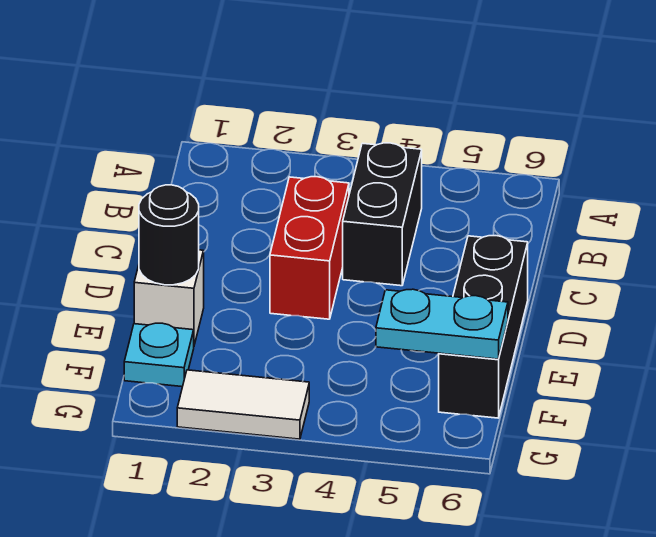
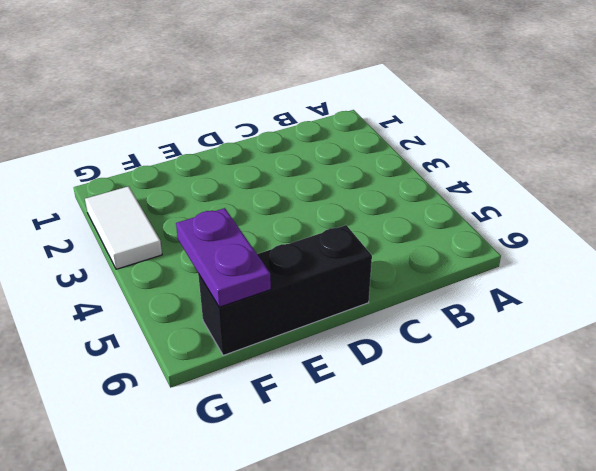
purple plate F5:F6 level 2 -> cyan plate F5:F6 level 2
none -> black brick B4:C4 level 1
none -> red brick C3:D3 level 1

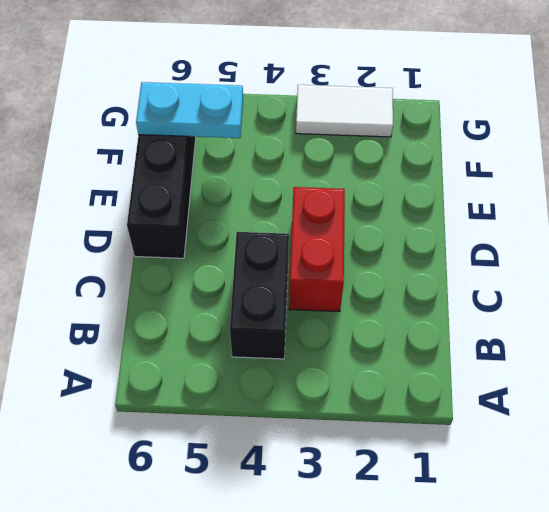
none -> white brick E1 level 1
none -> cyan plate F1 level 1

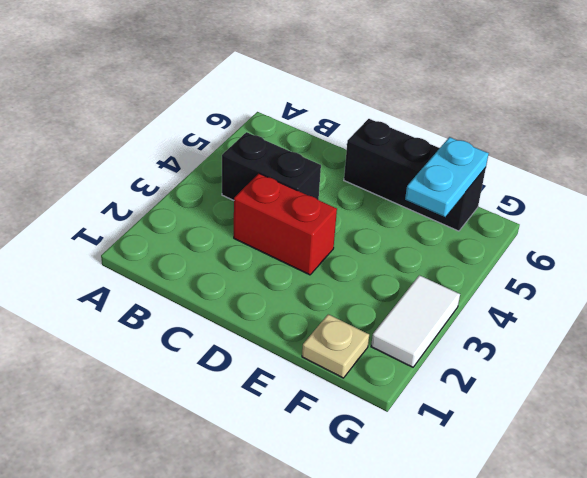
tan plate F1 level 1 -> cyan plate F1 level 1
none -> white brick E1 level 1
none -> black round brick E1 level 2

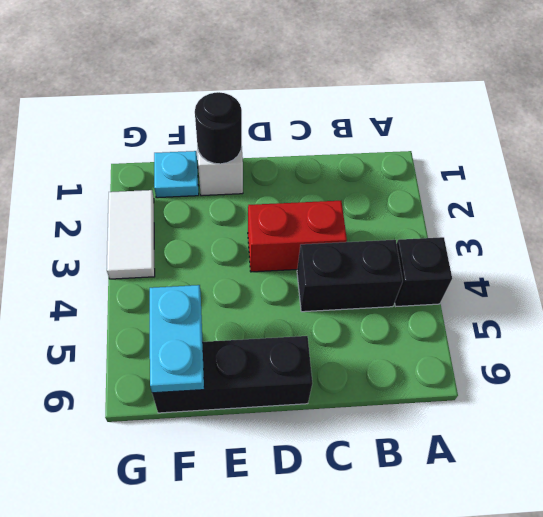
black brick A4 level 1 -> none

